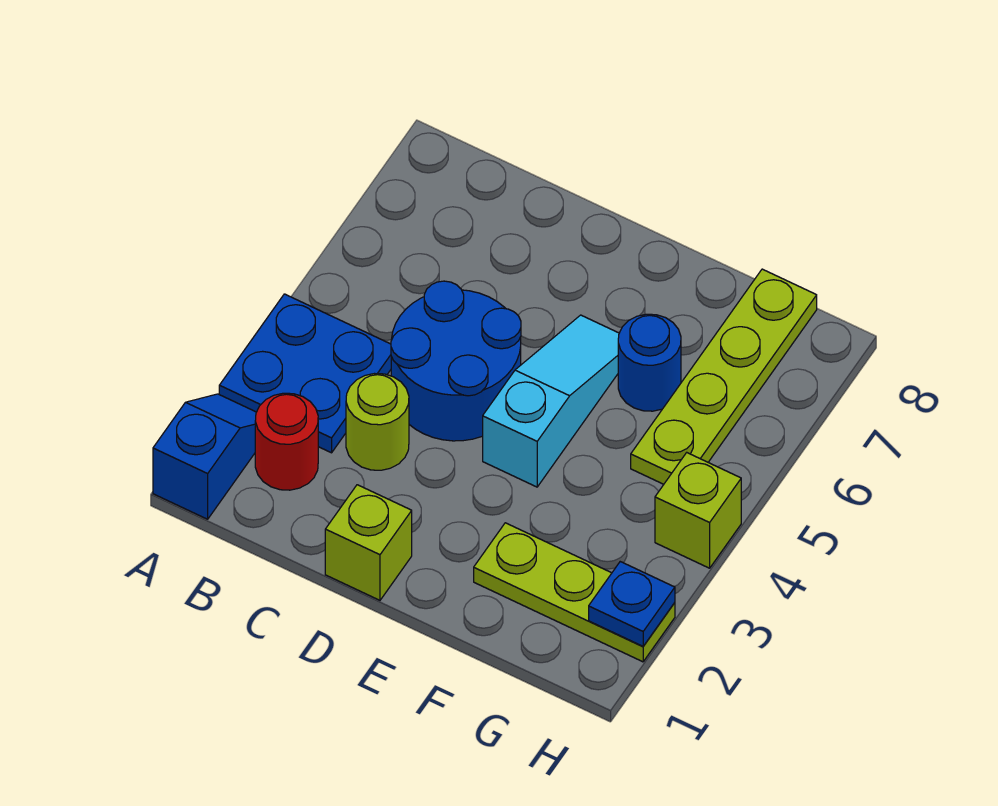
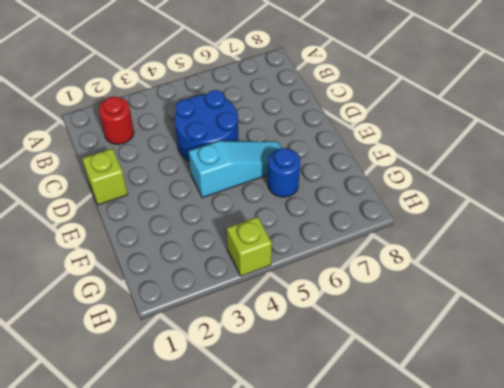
none -> blue slope A1:A2 level 1 top 1
none -> blue plate A3:B4 level 1
none -> lime round brick C3 level 1

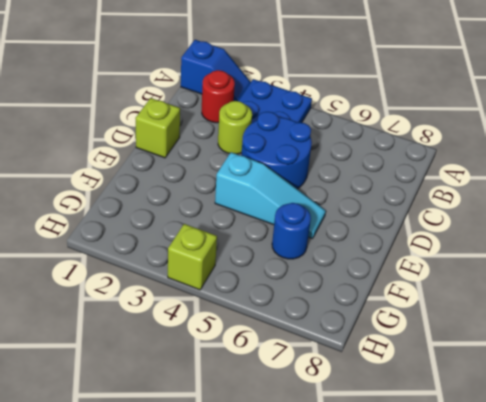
none -> lime plate F2:H2 level 1
none -> lime plate G5:G8 level 1
none -> blue plate H2 level 2

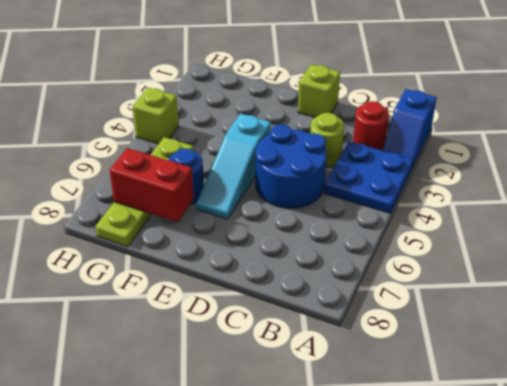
red brick F7:G7 level 2 -> none
none -> lime plate F2:H2 level 1
none -> blue plate H2 level 2

